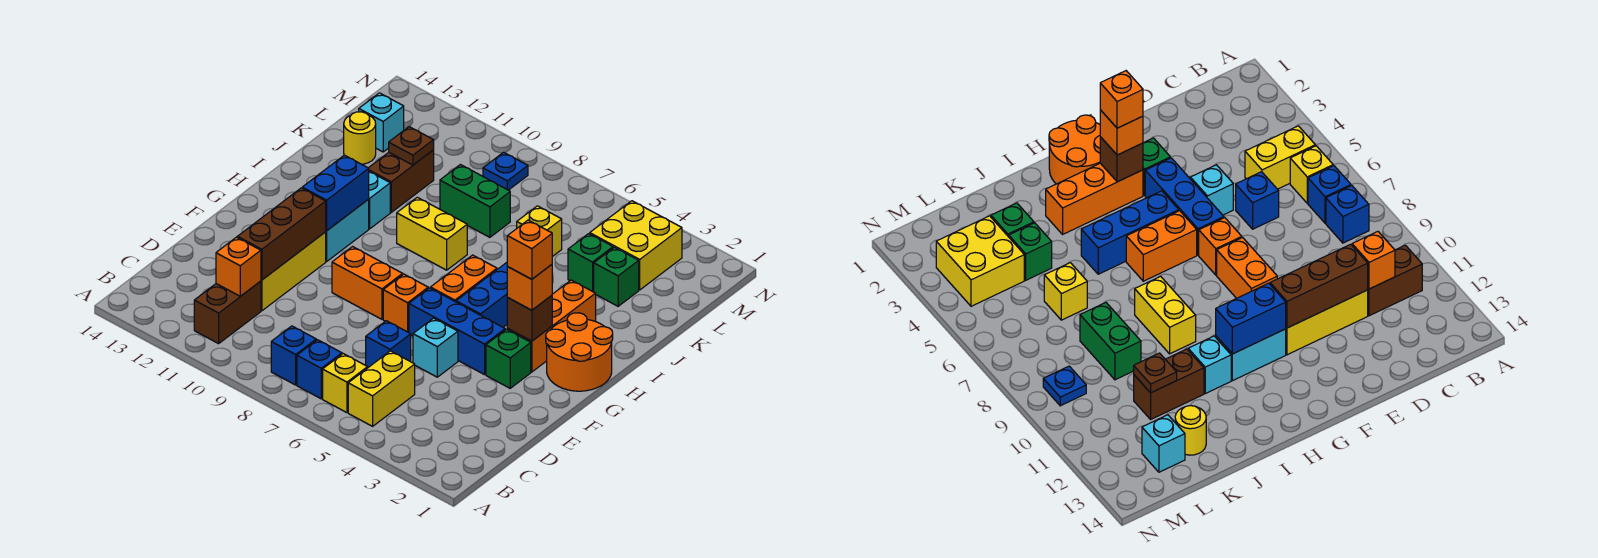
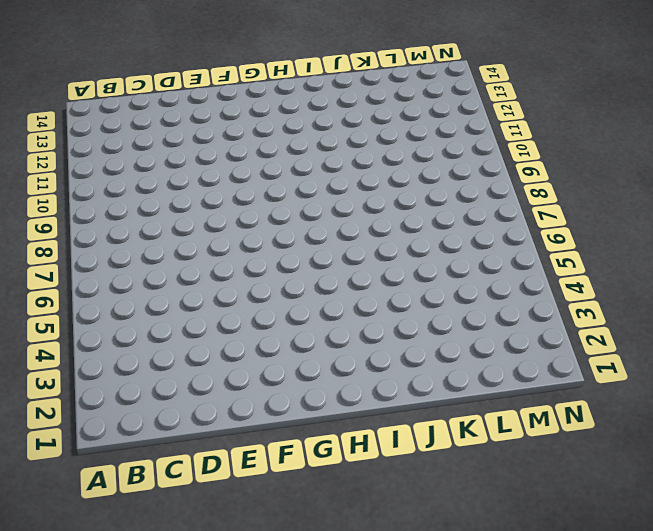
none -> yellow brick B5:C5 level 1
none -> yellow brick B6 level 1
none -> blue brick B7 level 1
none -> blue brick B8 level 1

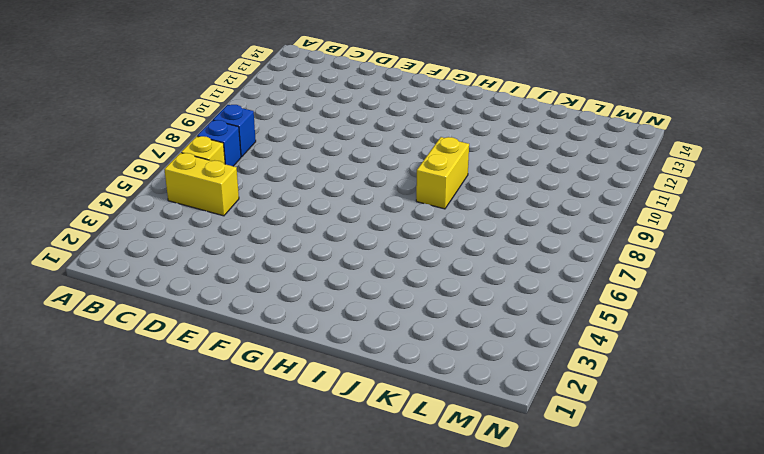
none -> brown brick B11:C11 level 1
none -> blue brick D6 level 1
none -> yellow brick D11:F11 level 1
none -> cyan brick E5 level 1

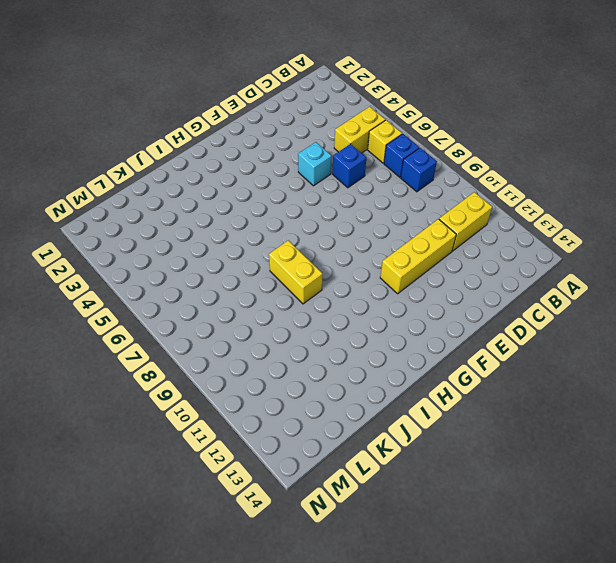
yellow brick B11:C11 level 1 -> brown brick B11:C11 level 1
none -> green brick F3 level 1
none -> blue brick F4:F6 level 1
none -> orange brick F7 level 1
none -> orange brick F8:F9 level 1

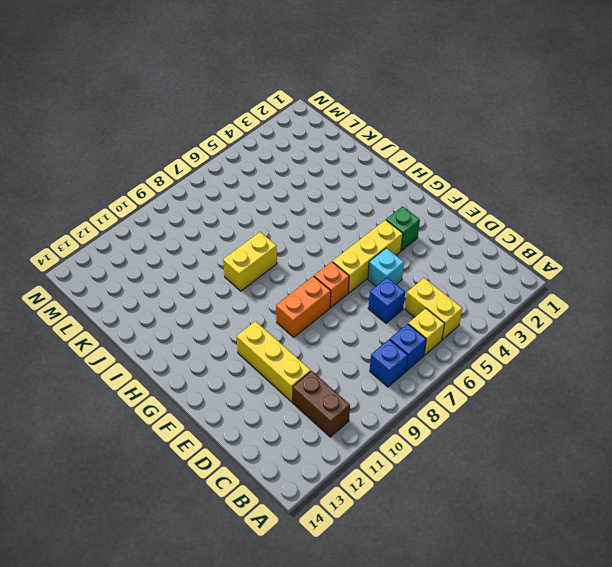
yellow brick F4:F6 level 1 -> blue brick F4:F6 level 1
none -> orange round brick G1:H2 level 1
none -> orange brick G3:I3 level 1
none -> blue brick G5:I5 level 1
none -> orange brick G6:H6 level 1

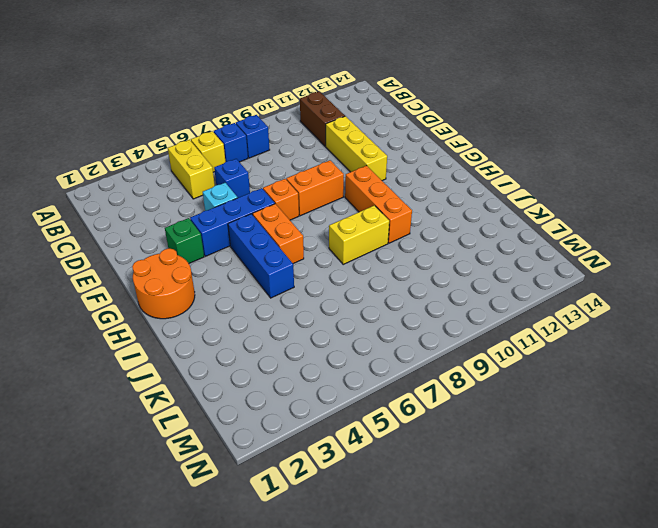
orange brick G10:I10 level 1 -> orange brick G3:I3 level 1
none -> cyan brick G11:H11 level 1
none -> cyan brick I11 level 1
none -> brown brick J11:K11 level 1
none -> green brick K3 level 1

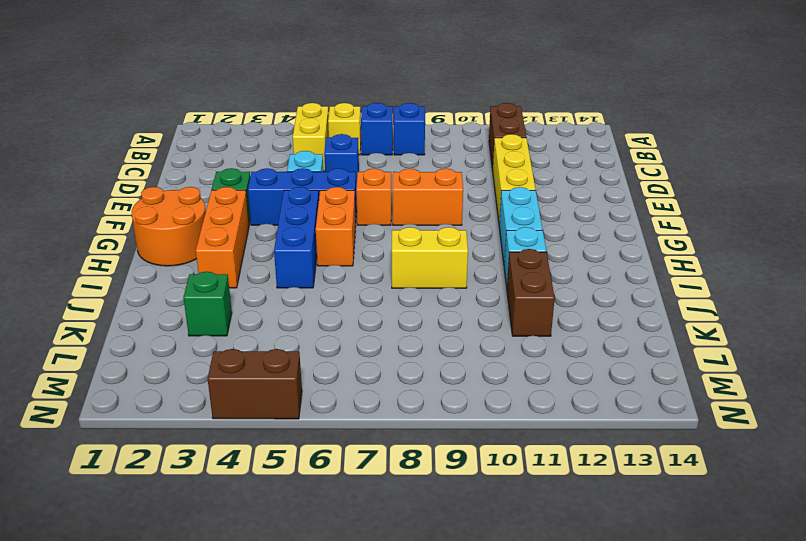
brown brick N4:N5 level 1 -> none
none -> green brick K4 level 1
none -> yellow brick K6 level 1
none -> green brick K8:K9 level 1
none -> yellow round brick K13 level 1

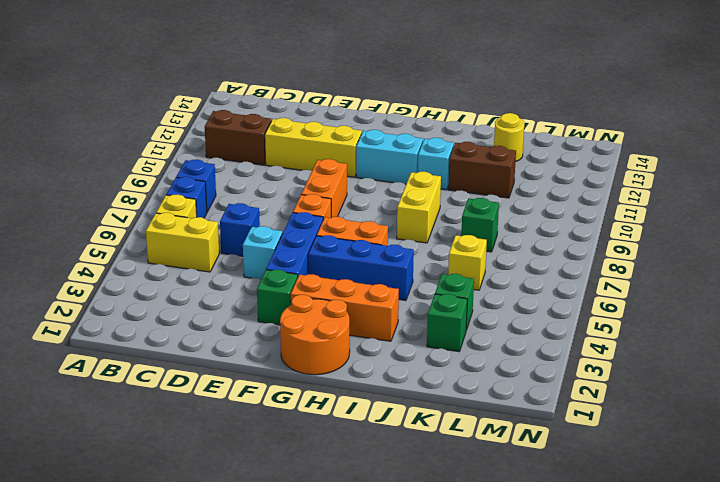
green brick K8 level 1 -> green brick K8:K9 level 1
none -> yellow brick L3:M4 level 1
none -> cyan brick L13 level 1
none -> blue plate M9 level 1
none -> orange brick C11 level 2

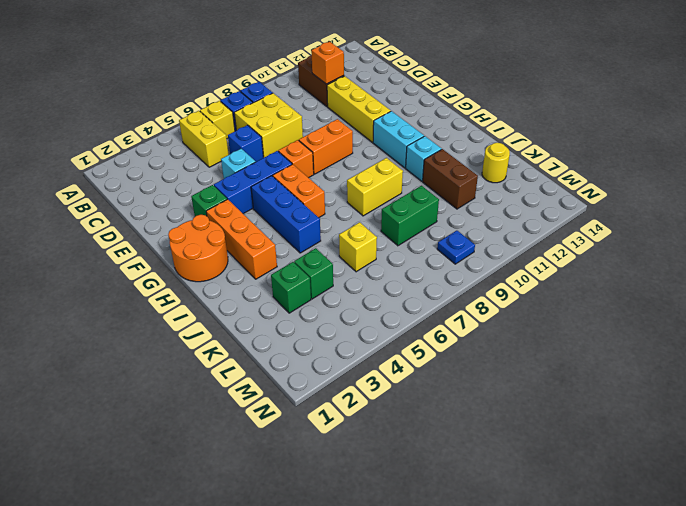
yellow brick C7:D8 level 1 -> yellow brick L3:M4 level 1
none -> cyan brick L13 level 1
none -> brown brick D11:F11 level 2
none -> brown brick G3 level 2
none -> blue brick G11:H11 level 2

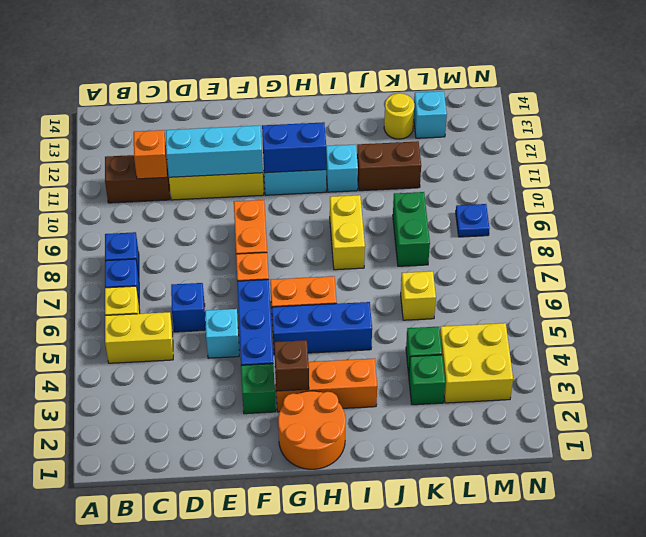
cyan brick D11:F11 level 2 -> brown brick D11:F11 level 2
none -> brown plate K11 level 2
none -> orange brick G3 level 3
none -> orange brick G3 level 4

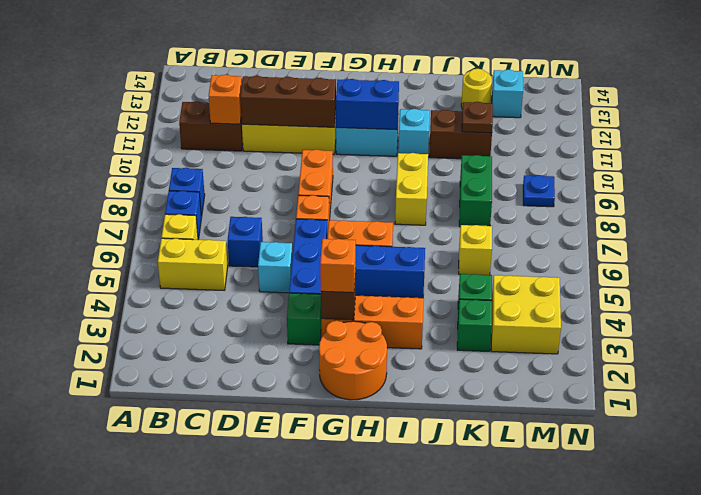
none -> orange brick G3 level 4

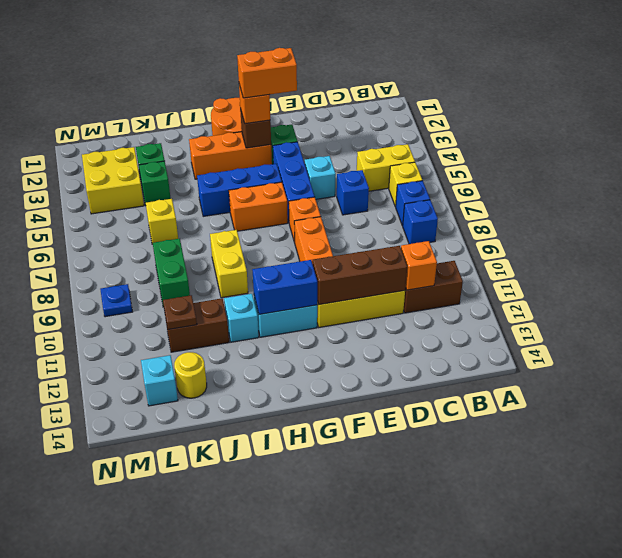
orange brick F3:G3 level 4 -> orange brick G3 level 4

